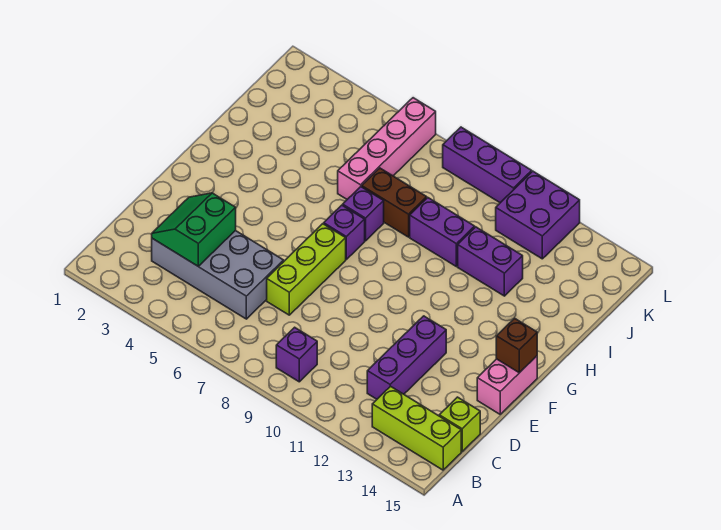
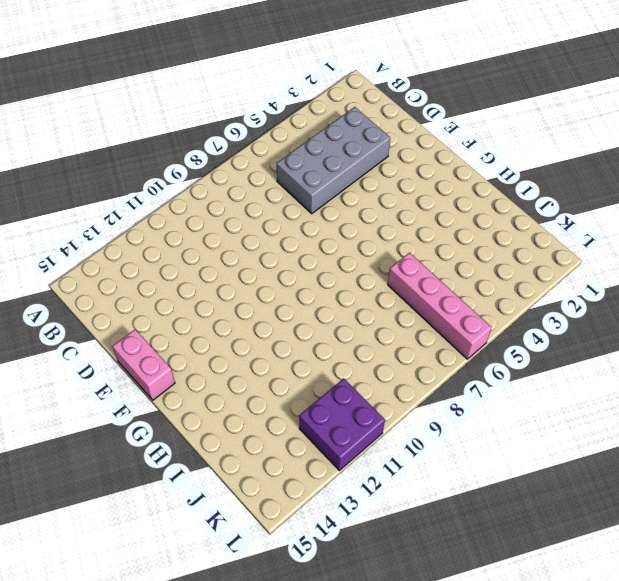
none -> purple brick B9 level 1
none -> lime brick B13:B15 level 1
none -> purple brick C12:E12 level 1

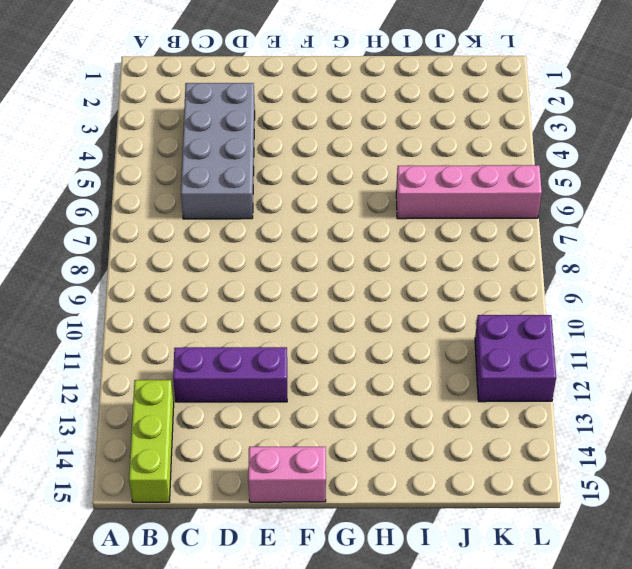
none -> purple brick B9 level 1
none -> lime brick C15 level 1
none -> lime brick D7:F7 level 1

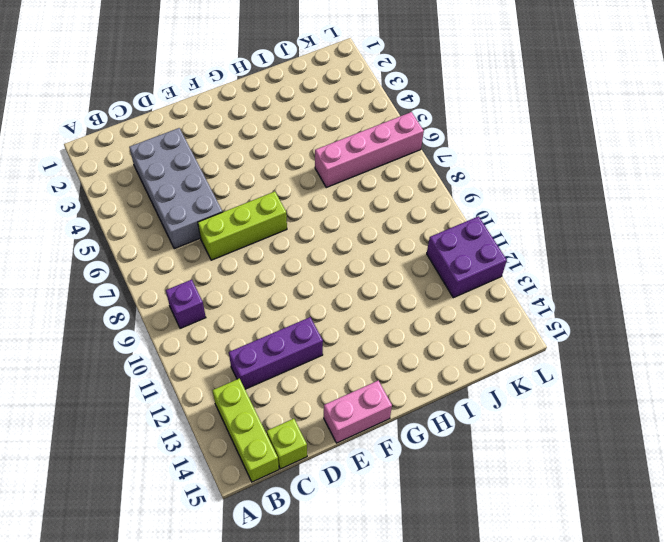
none -> purple brick G7 level 1
none -> purple brick H7 level 1
none -> brown brick I7:I8 level 1

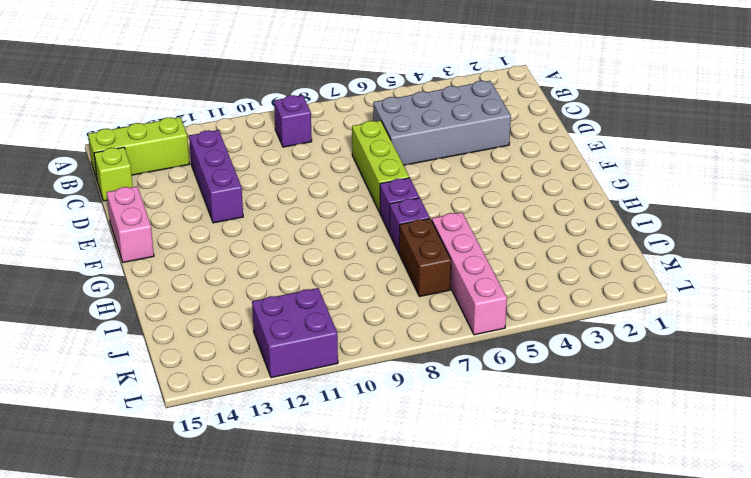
brown brick I7:J7 level 1 -> brown brick I7:I8 level 1
none -> purple brick I9:I10 level 1
none -> purple brick I11:I12 level 1
none -> purple brick L8:L10 level 1

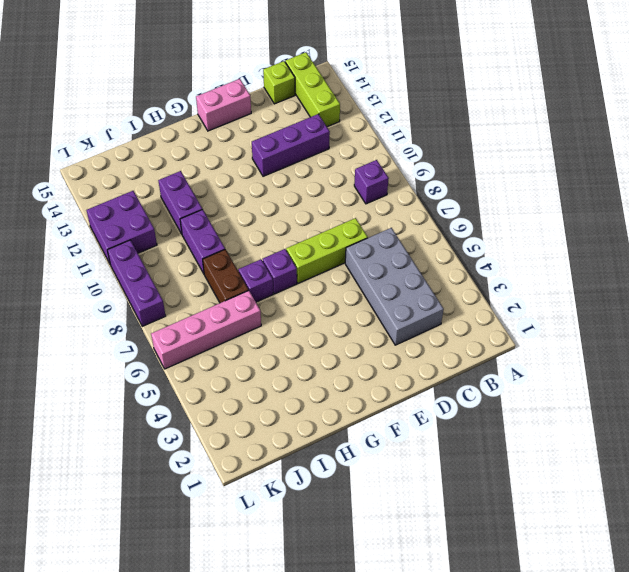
none -> green slope C3:D4 level 2 top 4
none -> brown brick F15 level 2

